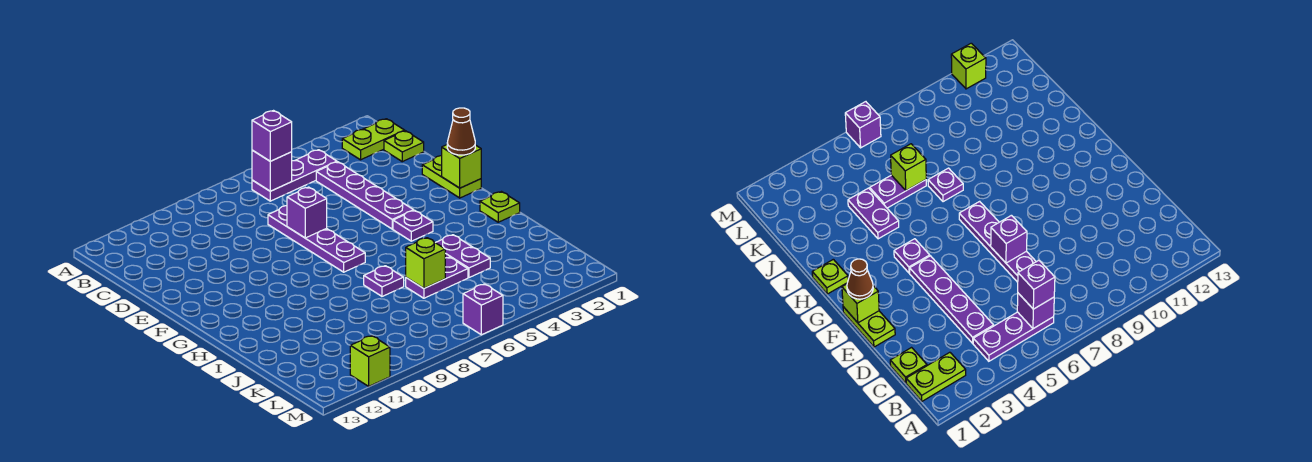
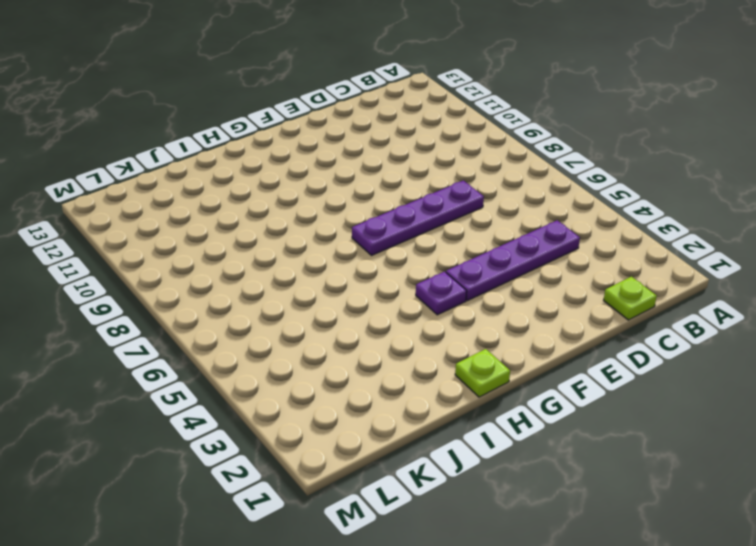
none -> lime plate B1:B2 level 1
none -> purple plate B4:B6 level 1
none -> lime plate E1:F1 level 1

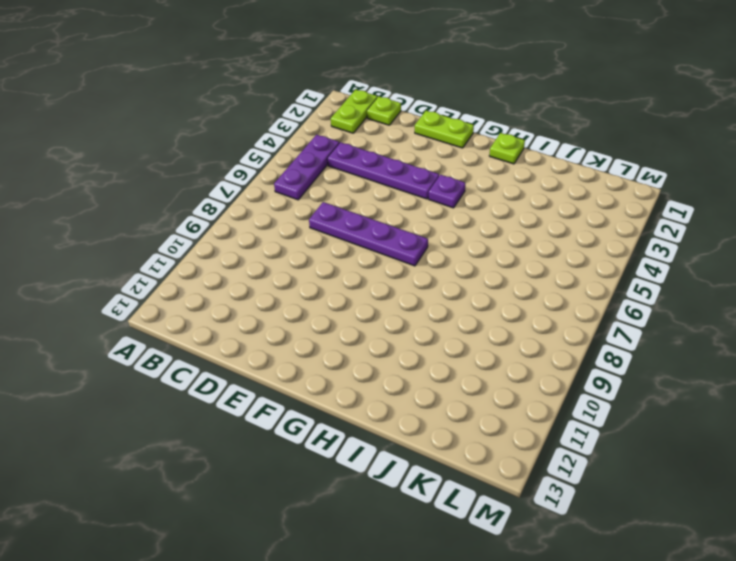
none -> purple plate I4:J4 level 1
none -> purple plate I7 level 1
none -> purple plate J5:J6 level 1

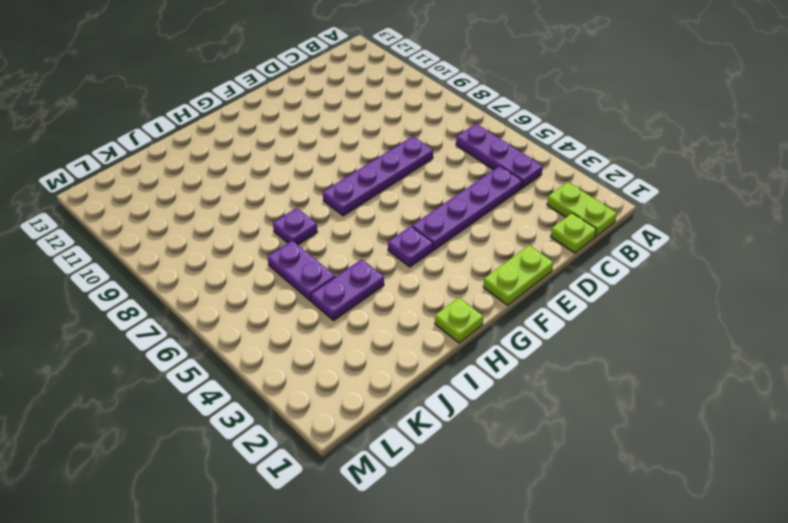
none -> purple brick M6 level 1
none -> lime brick M11 level 1
none -> purple brick B6 level 2

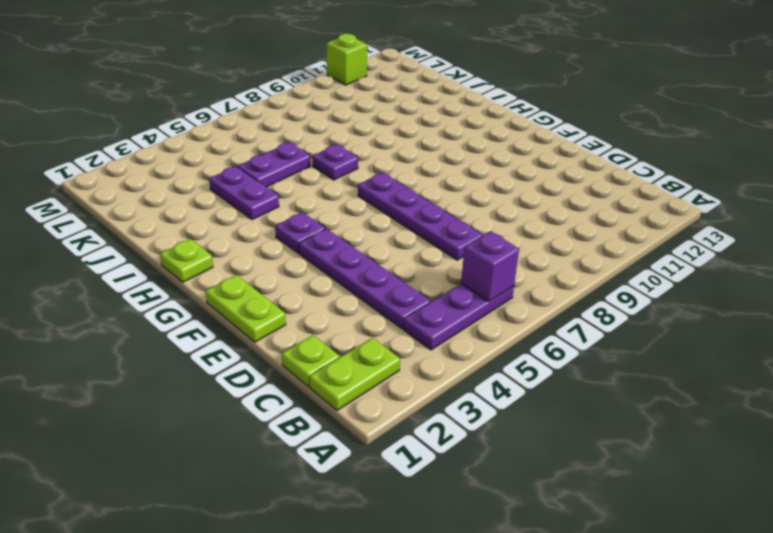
none -> purple brick M6 level 1
none -> purple brick E7 level 2
none -> lime brick F1 level 2

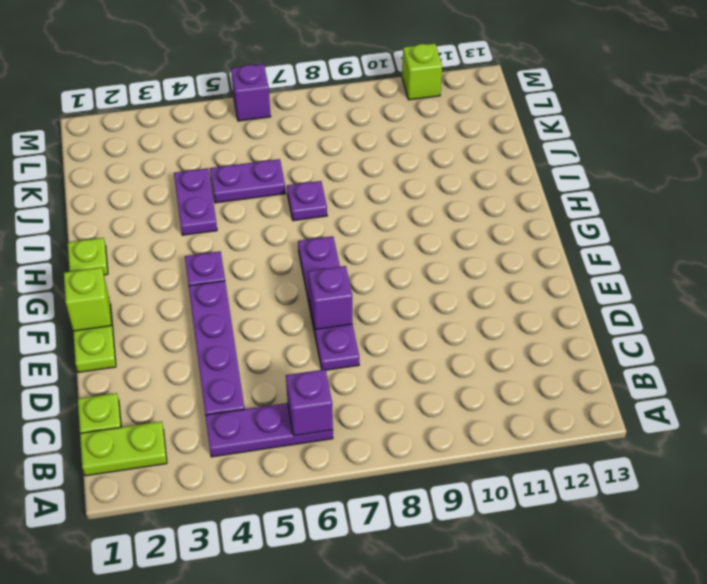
none -> lime brick J6 level 2
none -> purple brick B6 level 3
none -> brown cone F1 level 3

